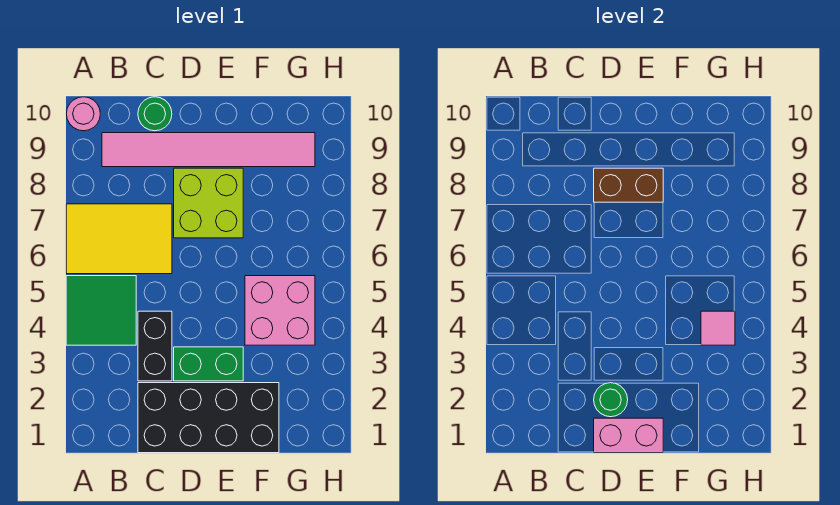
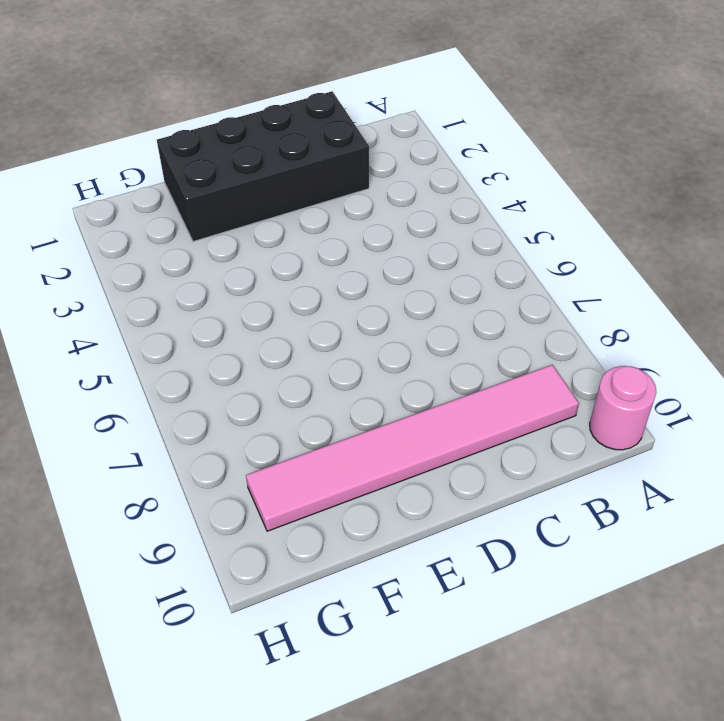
none -> green tile A4:B5 level 1
none -> yellow tile A6:C7 level 1
none -> black brick C3:C4 level 1

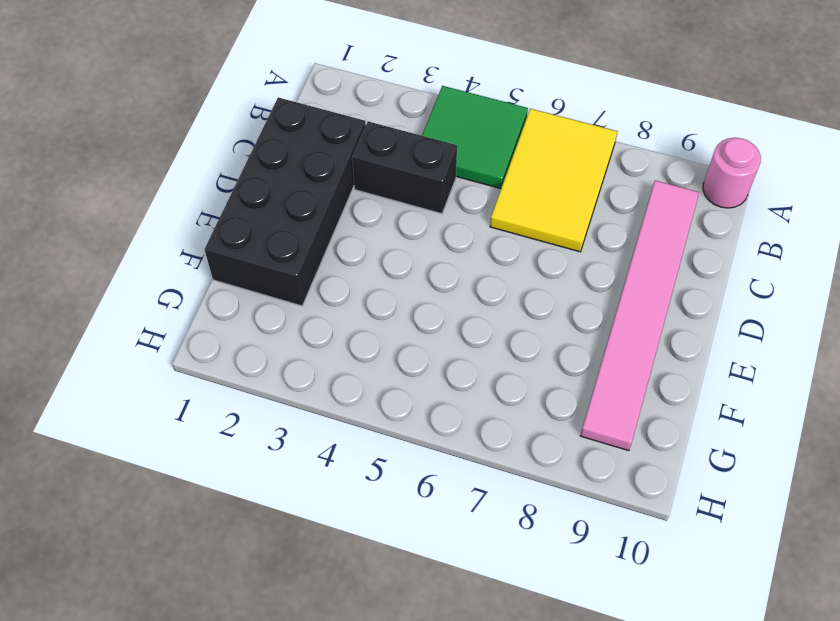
none -> green round brick C10 level 1
none -> green brick D3:E3 level 1
none -> lime brick D7:E8 level 1

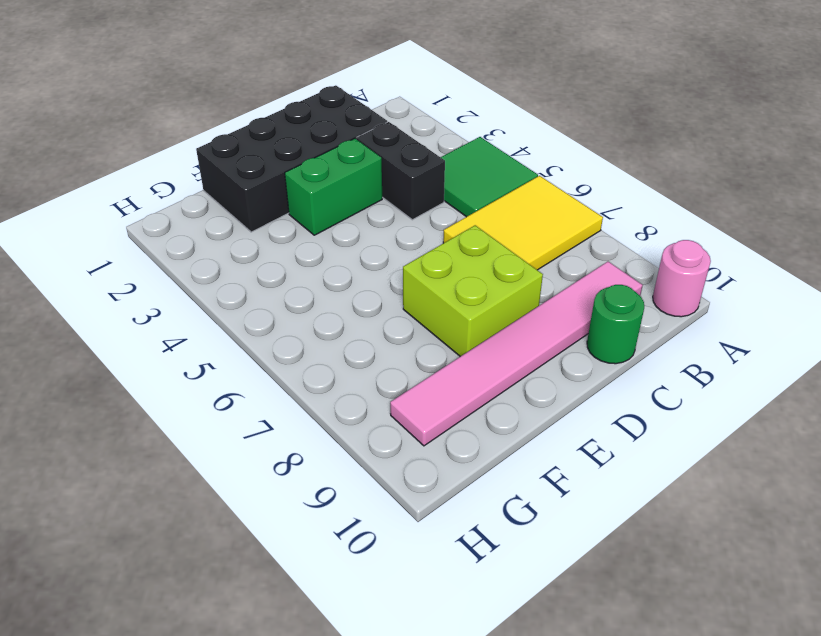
none -> pink brick F4:G5 level 1
none -> pink brick D1:E1 level 2
none -> green round brick D2 level 2

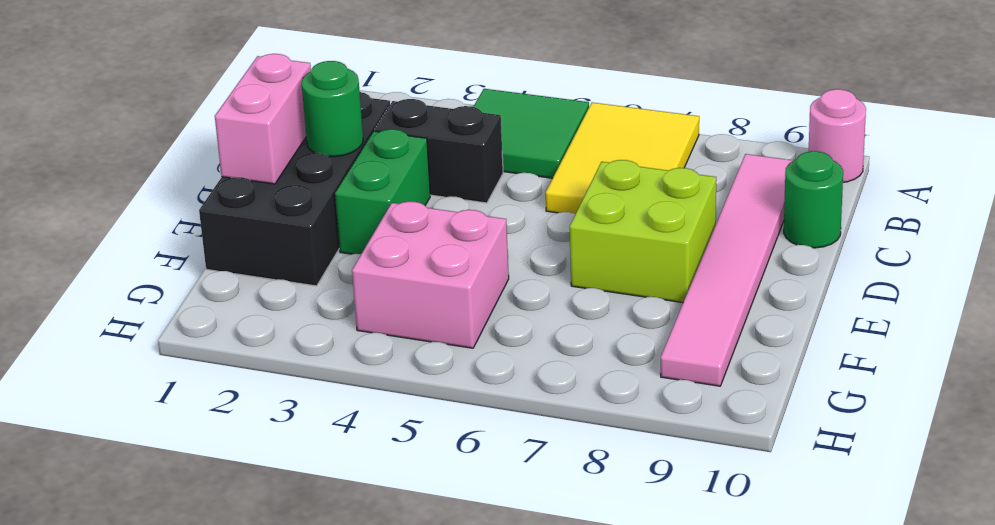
none -> brown brick D8:E8 level 2
none -> pink tile G4 level 2

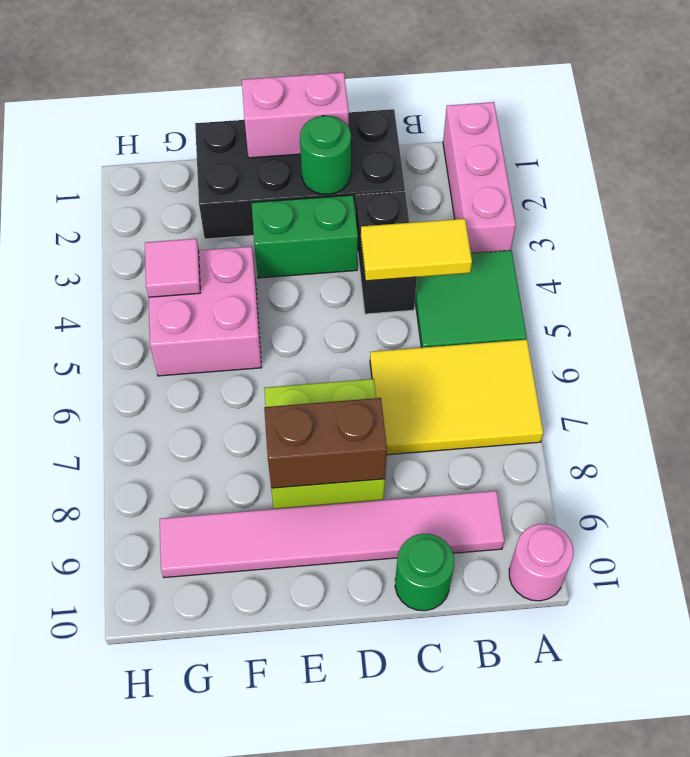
pink brick A1:A3 level 1 -> none
yellow tile B4:C4 level 2 -> none

